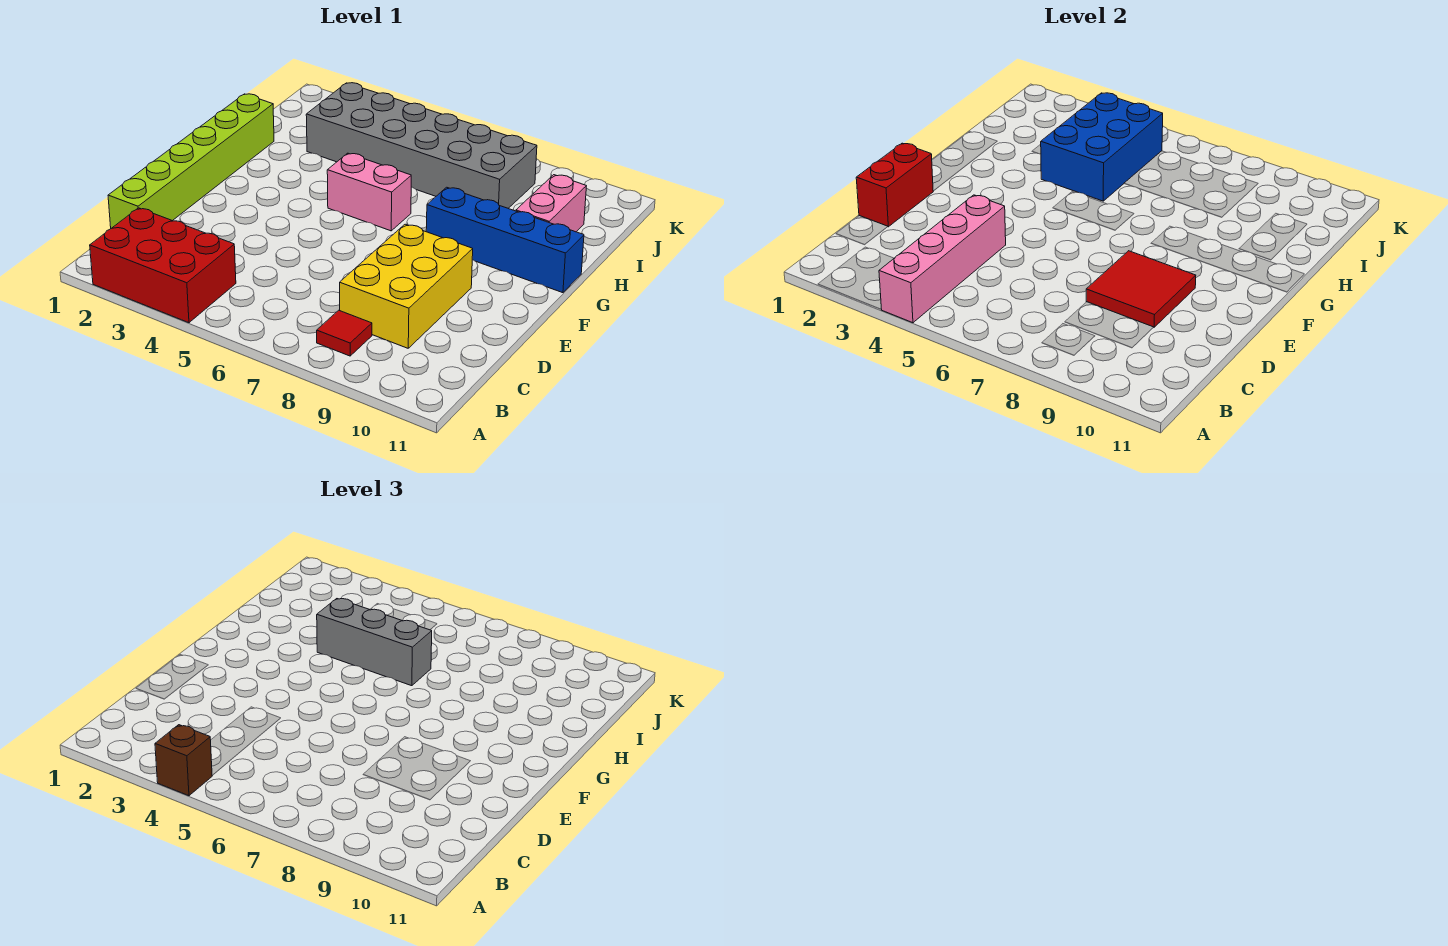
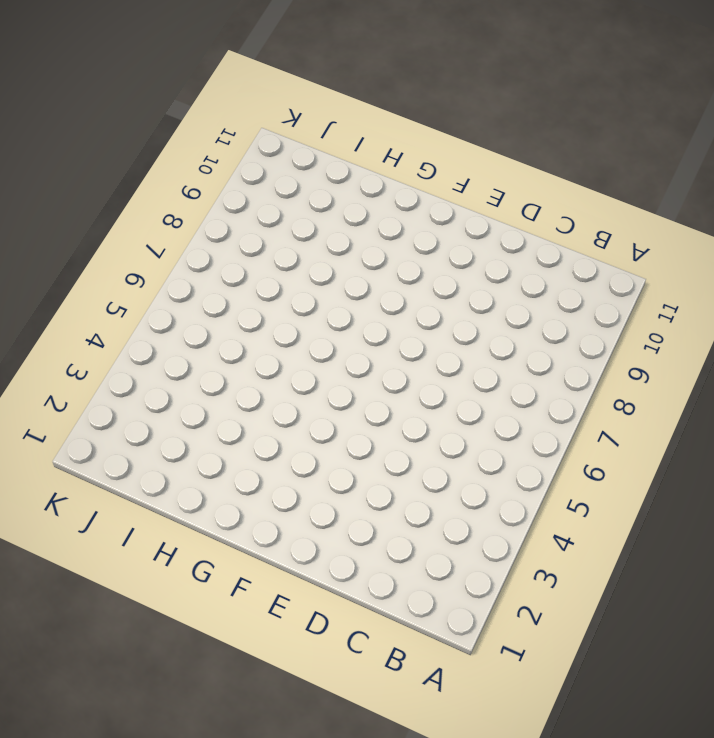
none -> red brick A2:B4 level 1
none -> red tile B8 level 1
none -> lime brick C1:H1 level 1

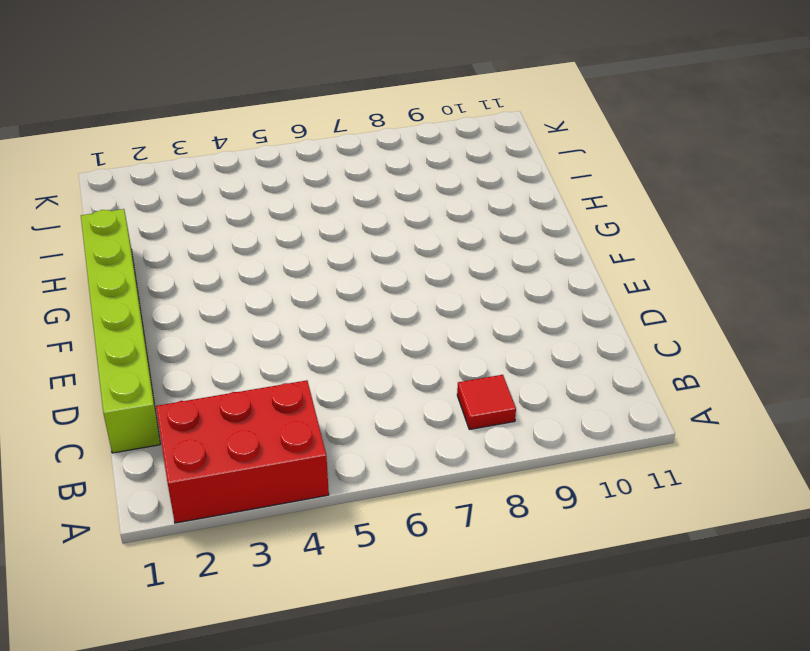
none -> yellow brick C8:E9 level 1
none -> pink brick G5:G6 level 1
none -> blue brick G8:G11 level 1

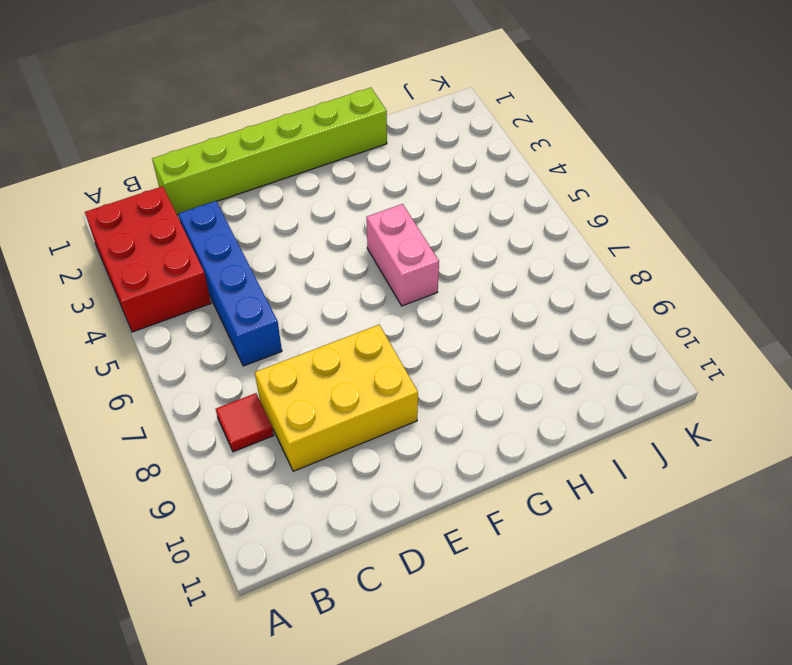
blue brick C3:C6 level 1 -> blue brick G8:G11 level 1
none -> pink brick H10:I10 level 1
none -> grey brick I3:J8 level 1
none -> pink brick A4:D4 level 2

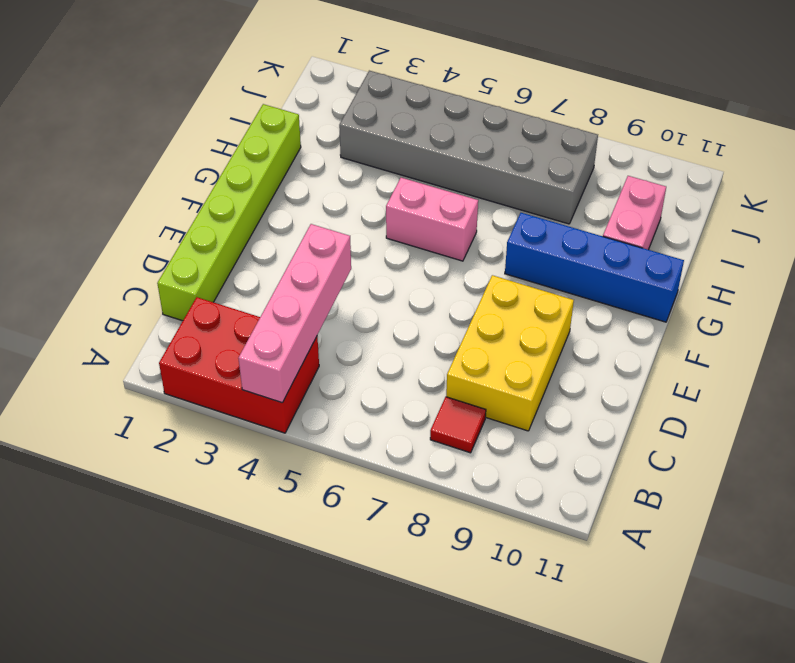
none -> red brick D1:E1 level 2
none -> red tile D8:E9 level 2
none -> blue brick H4:J5 level 2

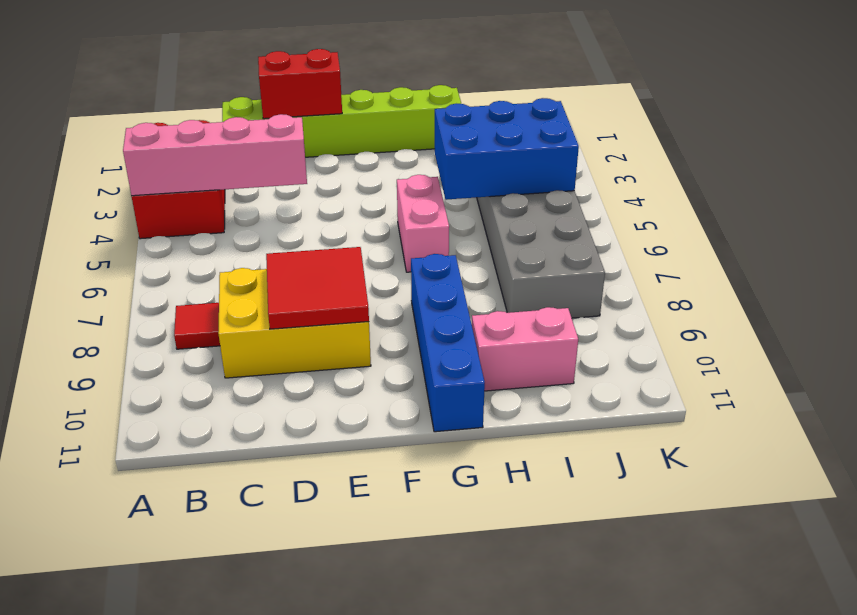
none -> brown brick A4 level 3
none -> grey brick H4:H6 level 3

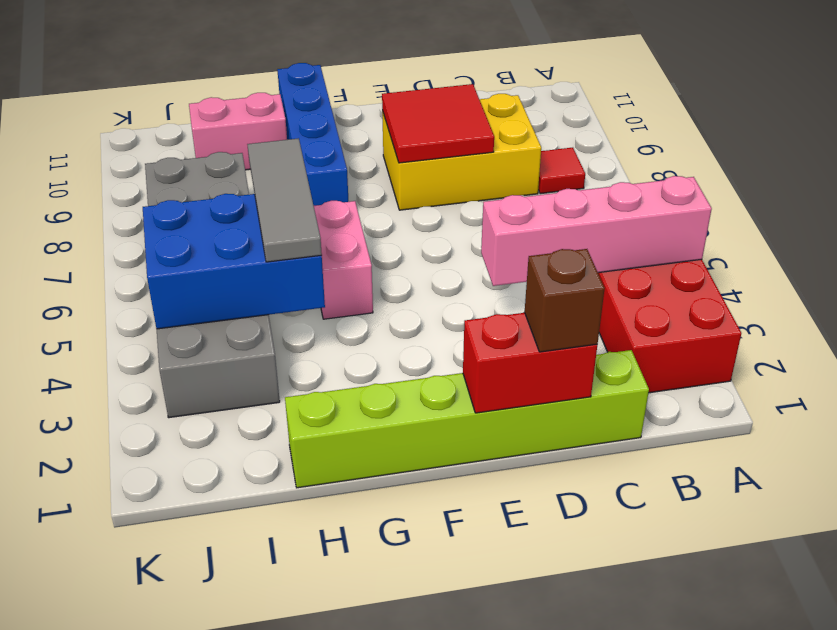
brown brick D1 level 3 -> brown brick A4 level 3
grey tile H4:H6 level 3 -> grey brick H4:H6 level 3

